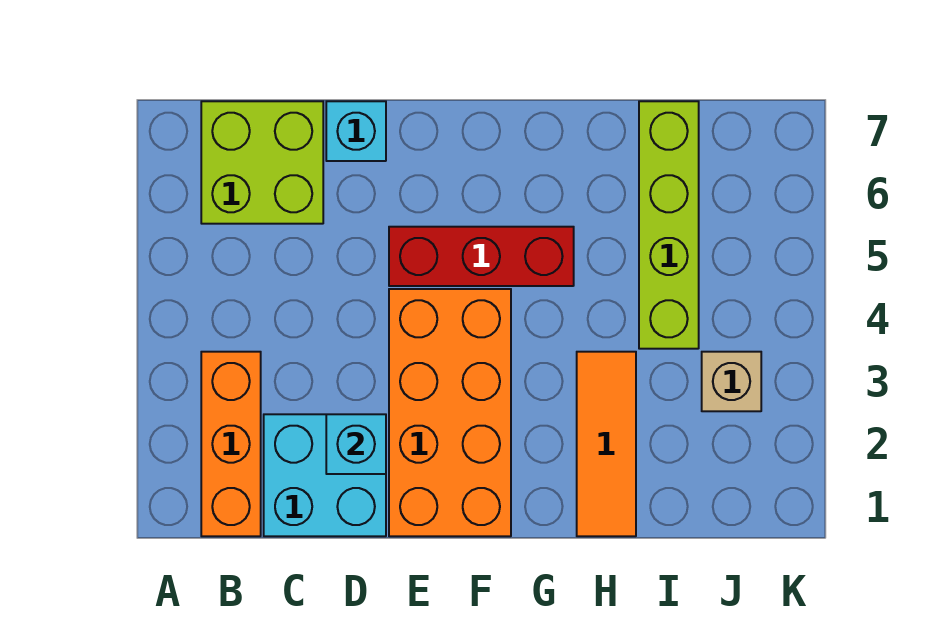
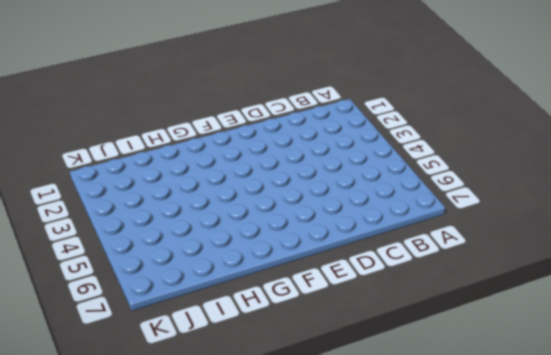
none -> orange brick B1:B3 level 1
none -> lime brick B6:C7 level 1

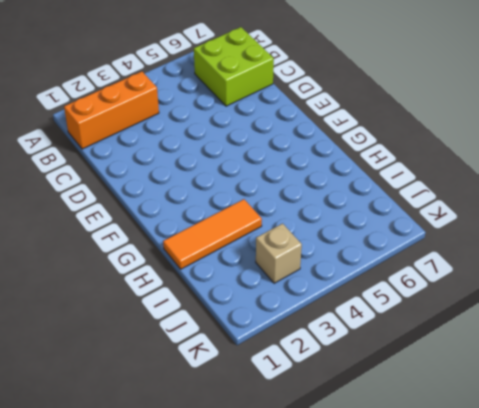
none -> cyan brick C1:D2 level 1
none -> cyan brick D7 level 1

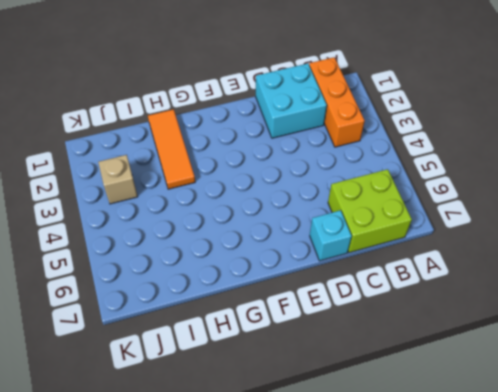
none -> orange brick E1:F4 level 1
none -> red brick E5:G5 level 1

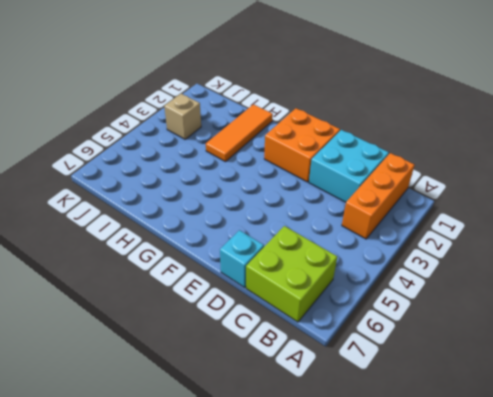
orange brick E1:F2 level 1 -> orange brick E1:F4 level 1
none -> red brick E5:G5 level 1
none -> lime brick I4:I7 level 1

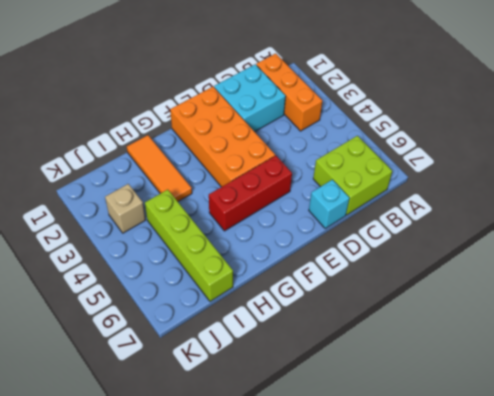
none -> cyan brick D2 level 2

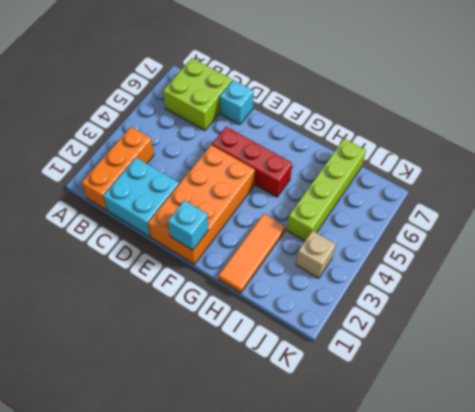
cyan brick F1 level 2 -> cyan brick D2 level 2

